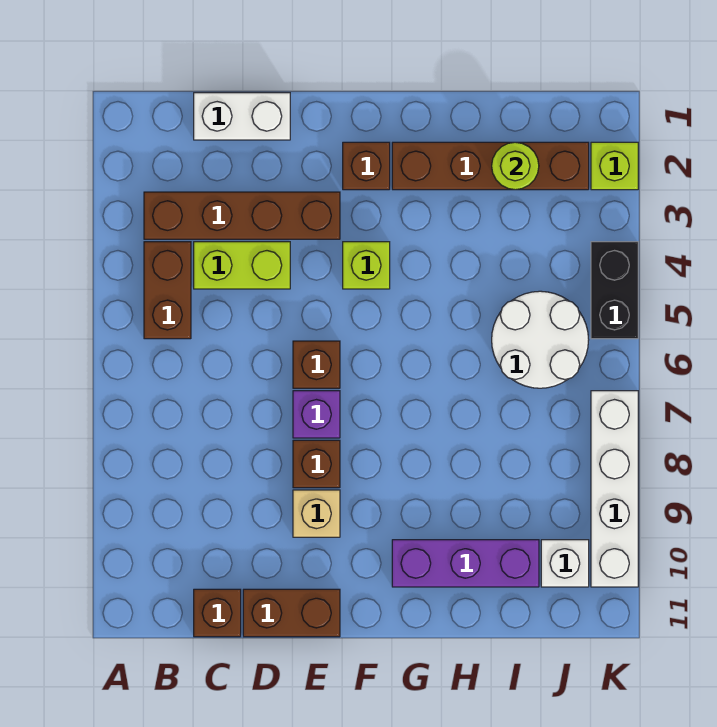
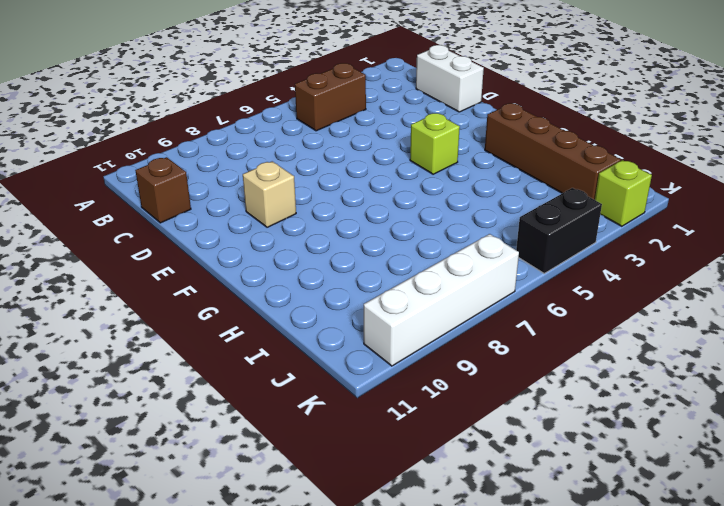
none -> brown brick B3:E3 level 1
none -> lime brick C4:D4 level 1
none -> brown brick D11:E11 level 1

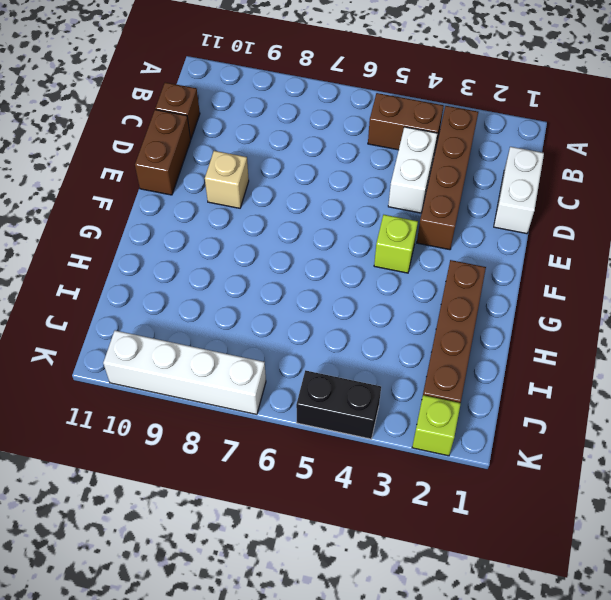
white brick C4:D4 level 1 -> lime brick C4:D4 level 1
none -> brown brick E6 level 1
none -> purple brick E7 level 1
none -> brown brick E8 level 1

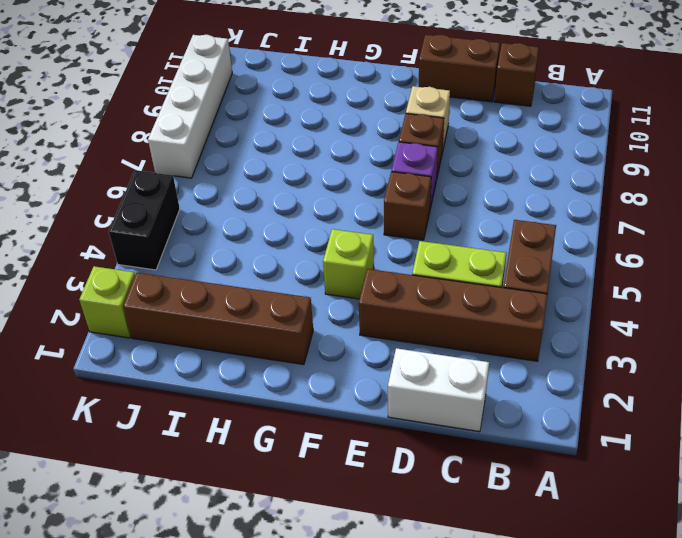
none -> brown brick F2 level 1
none -> purple brick G10:I10 level 1
none -> white round brick I5:J6 level 1

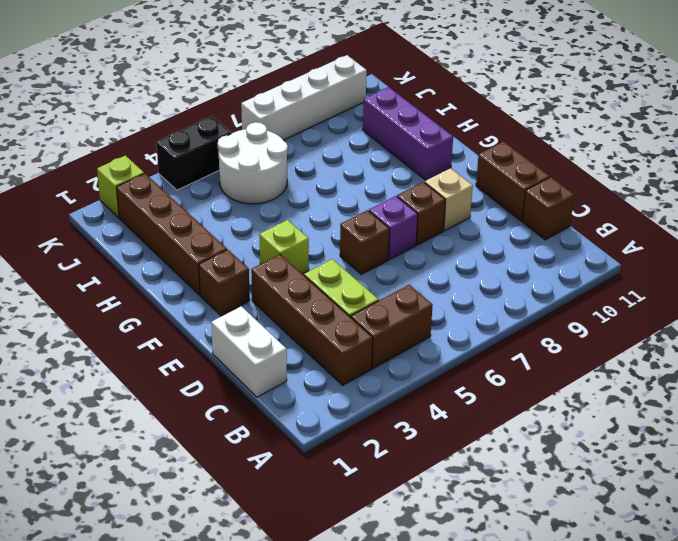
none -> white brick J10 level 1
none -> lime round brick I2 level 2

